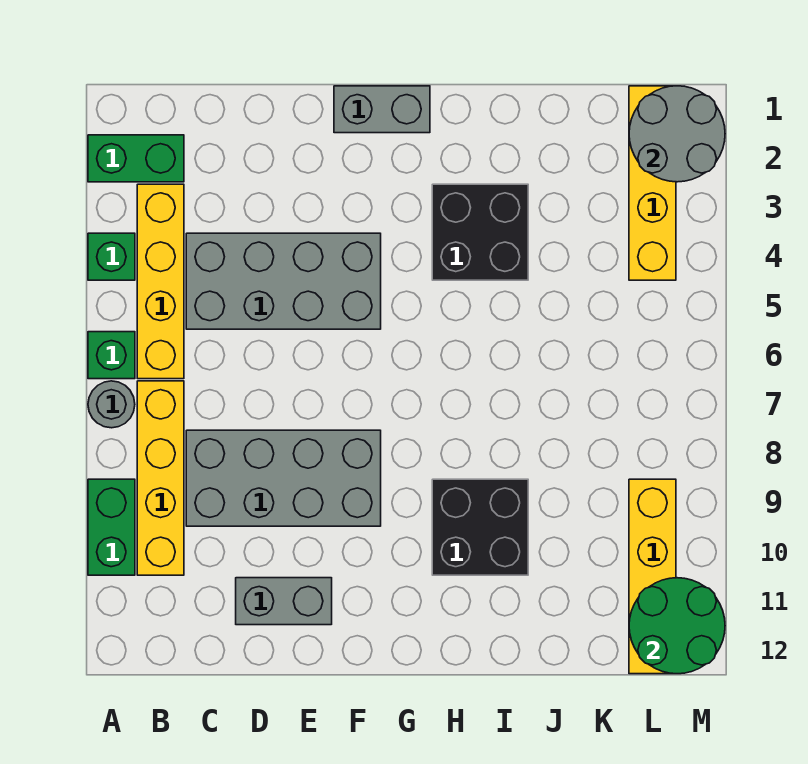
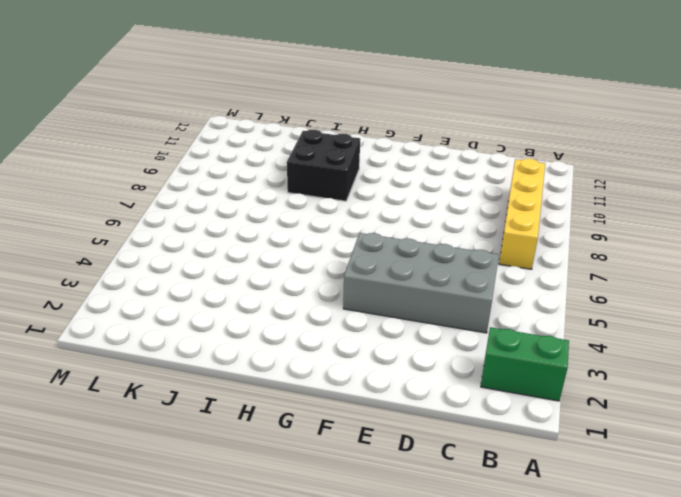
none -> green brick A4 level 1
none -> green brick A6 level 1
none -> grey round brick A7 level 1

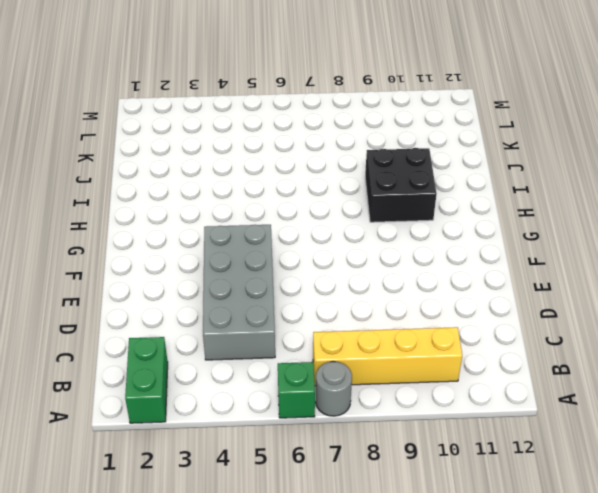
none -> green brick A4 level 1
none -> green brick A9:A10 level 1
none -> yellow brick B3:B6 level 1

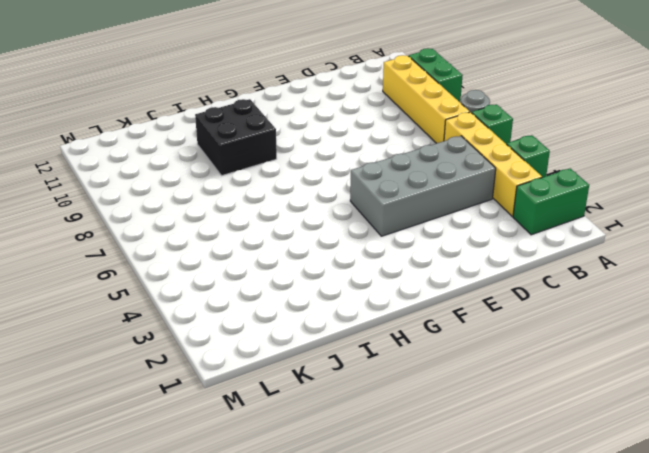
none -> grey brick C8:F9 level 1
none -> grey brick D11:E11 level 1
none -> grey brick F1:G1 level 1

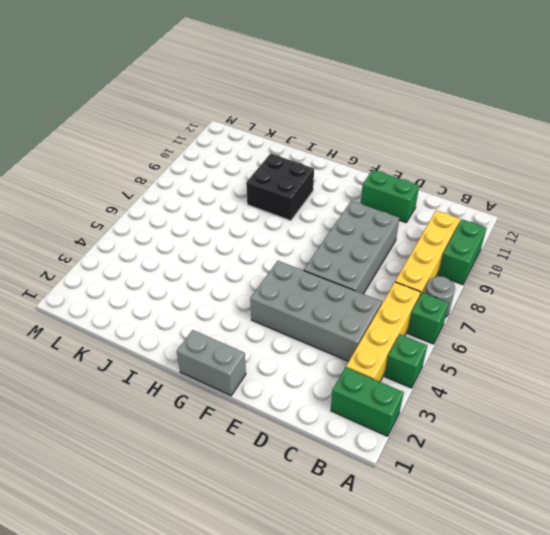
grey brick D6:E9 level 1 -> grey brick C8:F9 level 1
green brick D11:E11 level 1 -> grey brick D11:E11 level 1
none -> black brick H3:I4 level 1
none -> yellow brick L1:L4 level 1
none -> yellow brick L9:L12 level 1

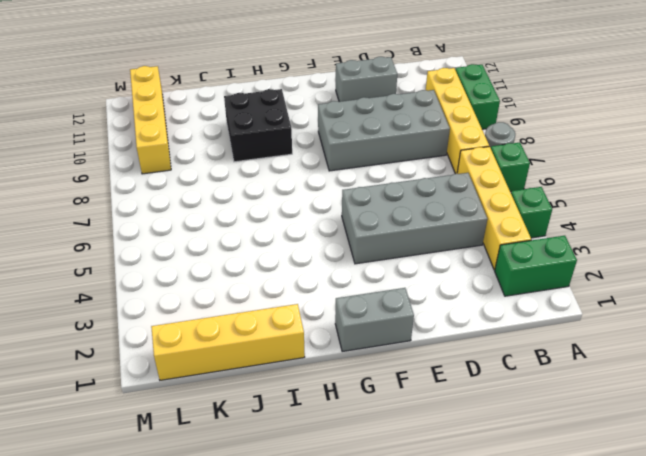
yellow brick I1:L1 level 1 -> yellow brick L1:L4 level 1
none -> black brick H3:I4 level 1
none -> grey round brick L1:M2 level 2
none -> green round brick L11:M12 level 2

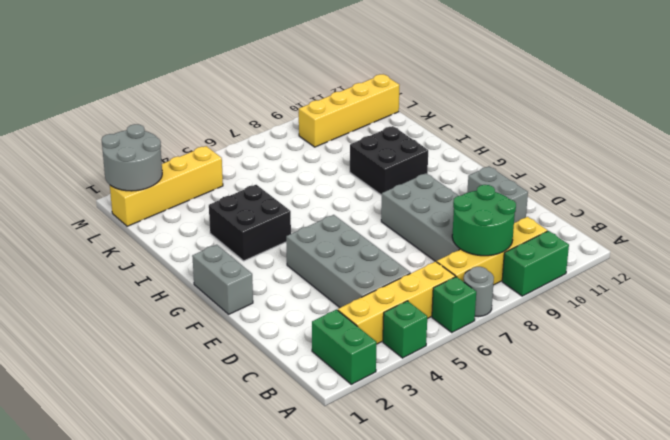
green round brick B8:C9 level 2 -> green round brick L11:M12 level 2

